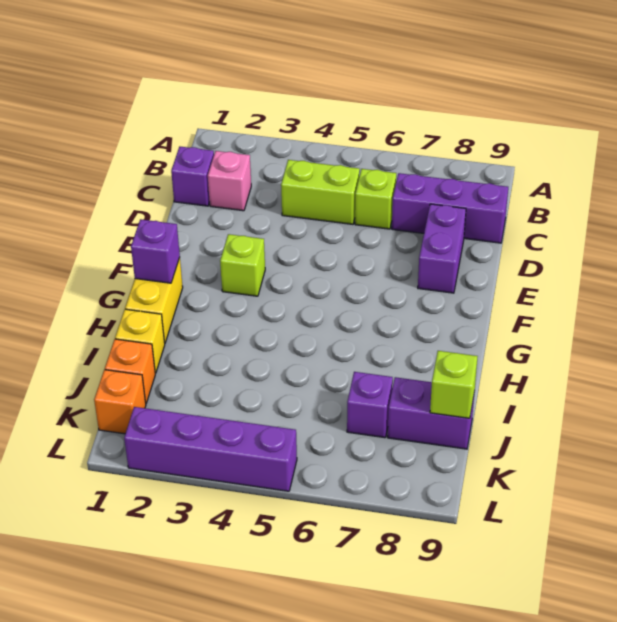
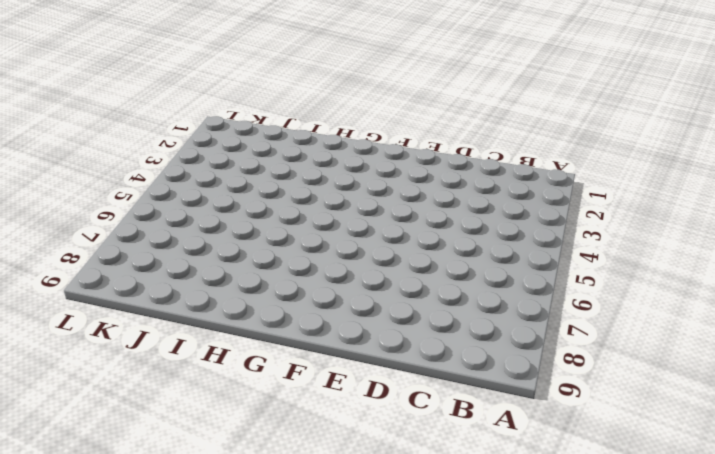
none -> purple brick C1 level 1
none -> pink brick C2 level 1
none -> lime brick C4:C5 level 1

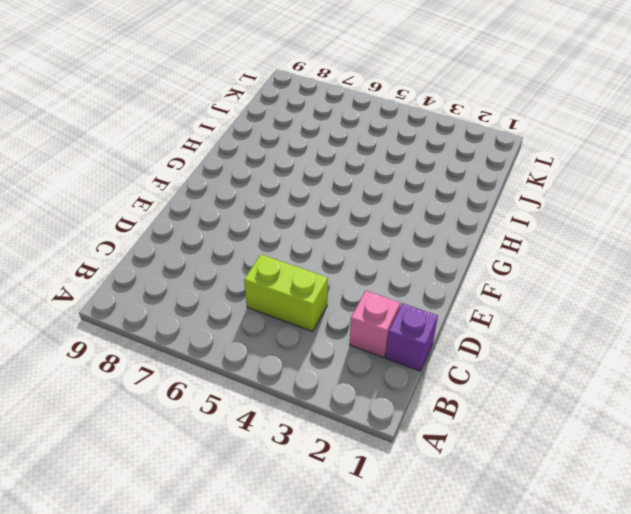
none -> lime brick C6 level 1
none -> purple brick C7:C9 level 1
none -> purple brick D8:E8 level 1

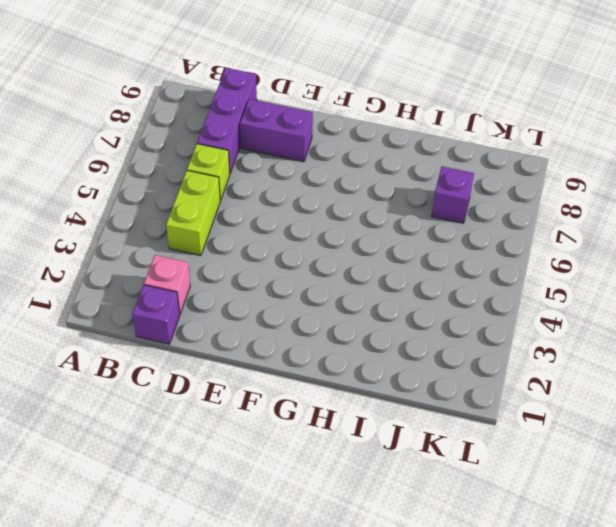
none -> lime brick F3 level 1
none -> yellow brick G1:H1 level 1
none -> yellow brick I1 level 1

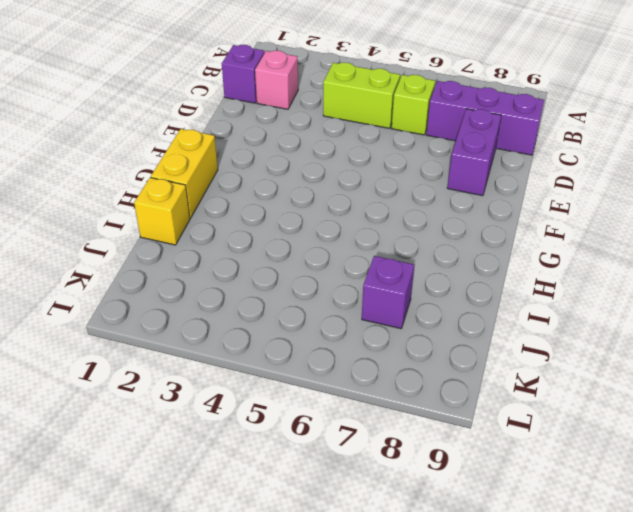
none -> lime brick F3 level 1
none -> orange brick J1 level 1
none -> purple brick J8:J9 level 1

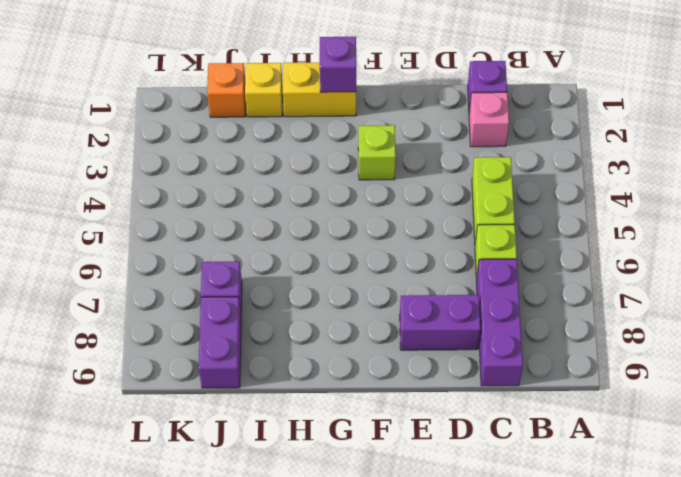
none -> orange brick K1 level 1
none -> purple brick L2:L5 level 1
none -> lime brick J9 level 2

